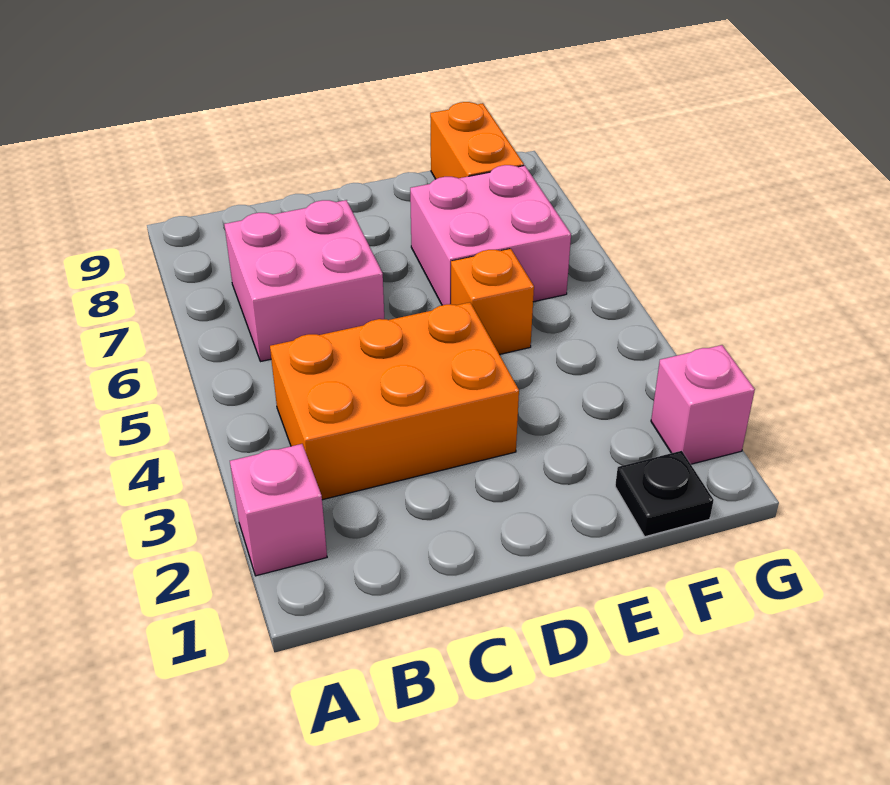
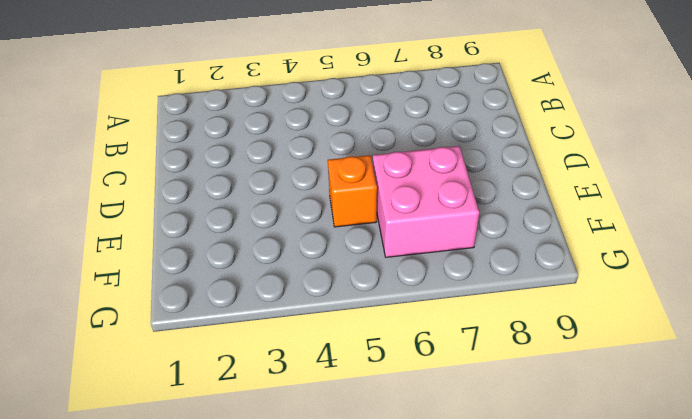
none -> pink brick A2 level 1
none -> orange brick B3:D4 level 1

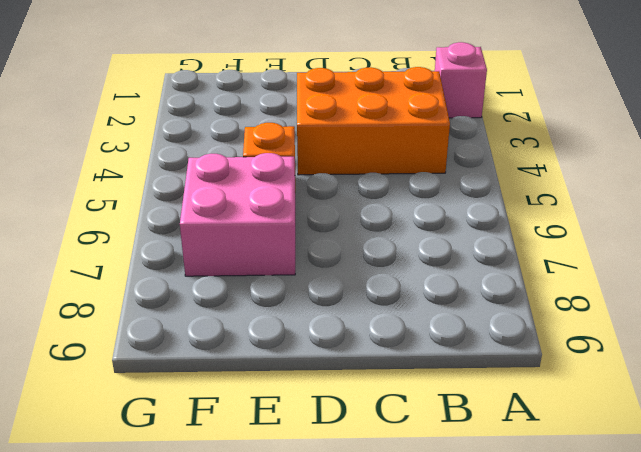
none -> pink brick B6:C7 level 1
none -> black plate F1 level 1

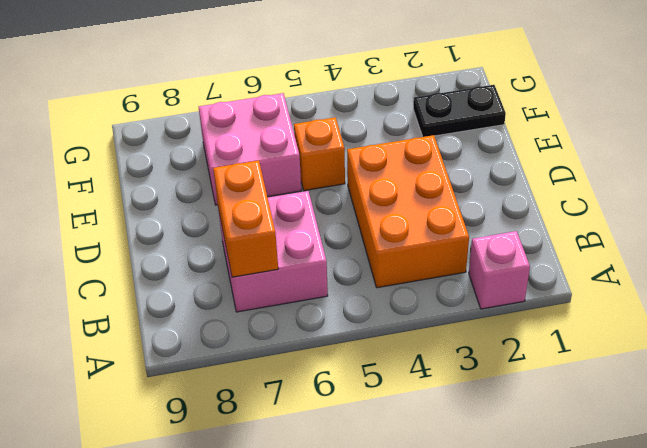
orange brick B7:C7 level 2 -> orange brick F8:F9 level 1
black plate F1:F2 level 1 -> black plate F1 level 1
none -> pink brick G2 level 1

